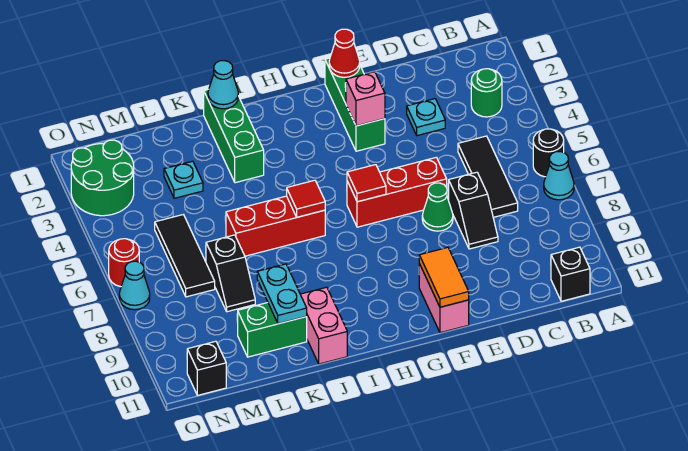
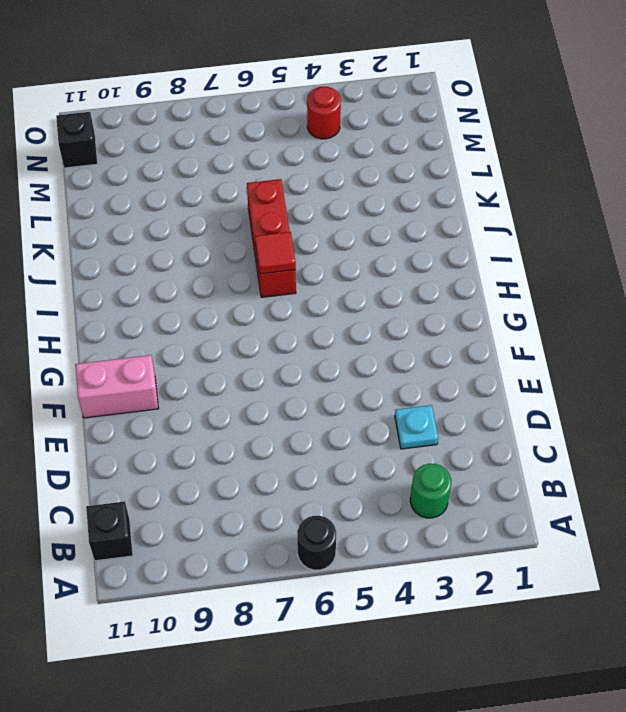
red round brick N4 level 1 -> red round brick O6 level 1
none -> cyan cone A7 level 1
none -> black tile C5:C7 level 1
none -> black slope D7:D8 level 1 top 7

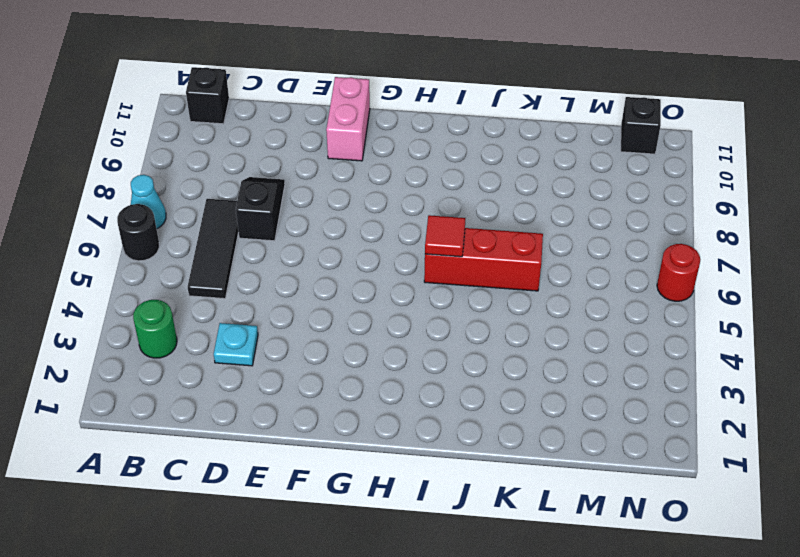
none -> red brick E6:G6 level 1
none -> green cone E7 level 1
none -> green brick F1:F3 level 1

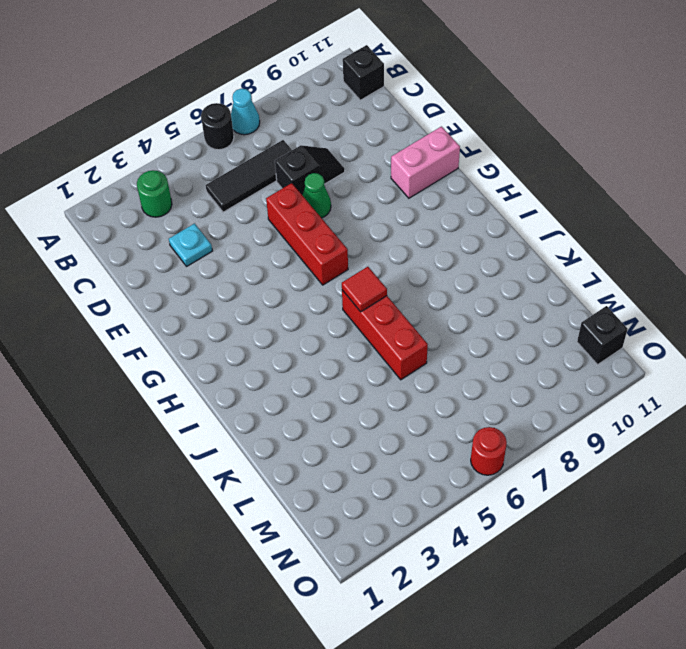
none -> green brick F1:F3 level 1
none -> green brick J1:J3 level 1
none -> pink brick J10:J11 level 1

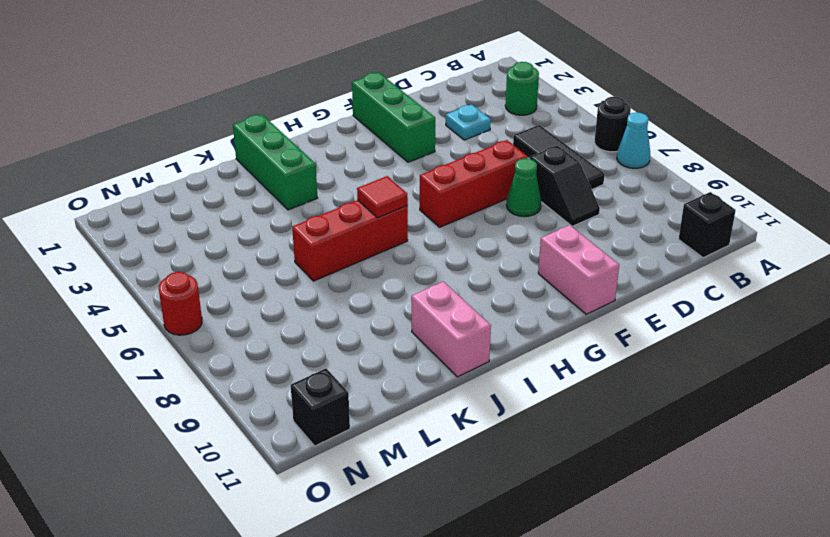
none -> green brick K10:L10 level 1
none -> cyan plate L3 level 1
none -> black slope L7:L8 level 1 top 7

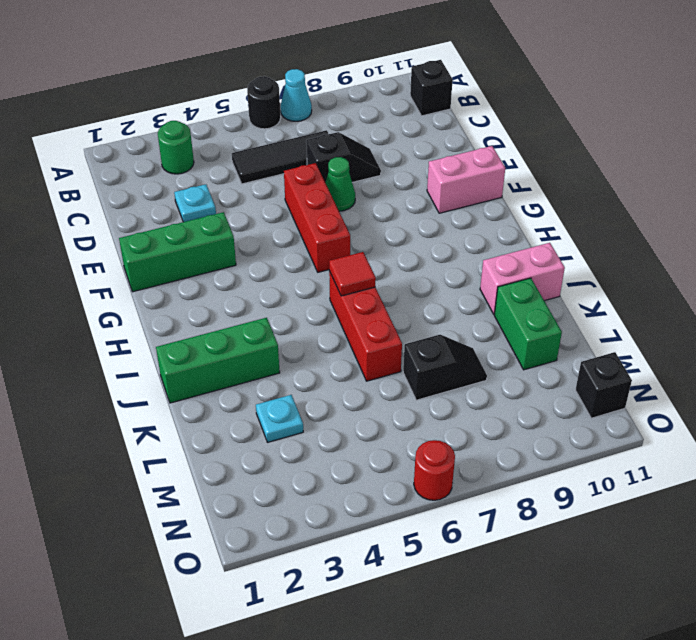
none -> black tile M5:M7 level 1
none -> green round brick N2:O3 level 1
none -> cyan cone O7 level 1

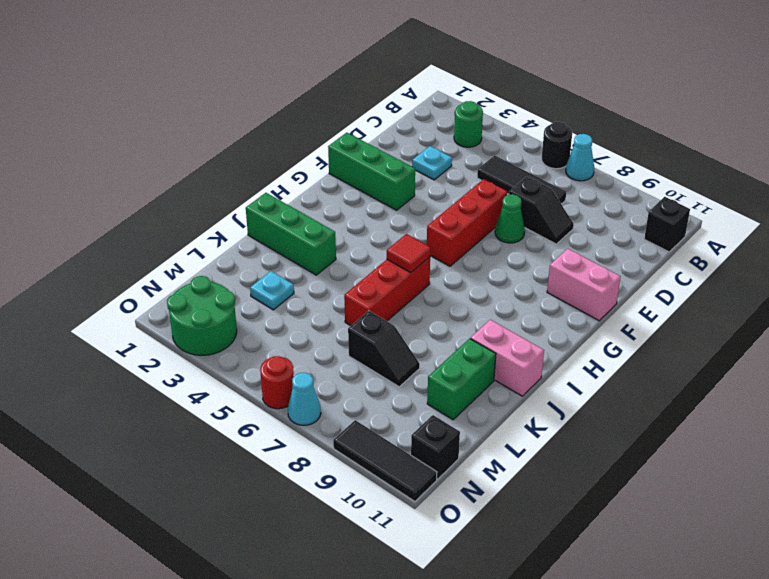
black tile O9:O11 level 1 -> black tile M5:M7 level 1
none -> red cone F1 level 2
none -> pink brick F3 level 2
none -> orange tile F10:F11 level 2

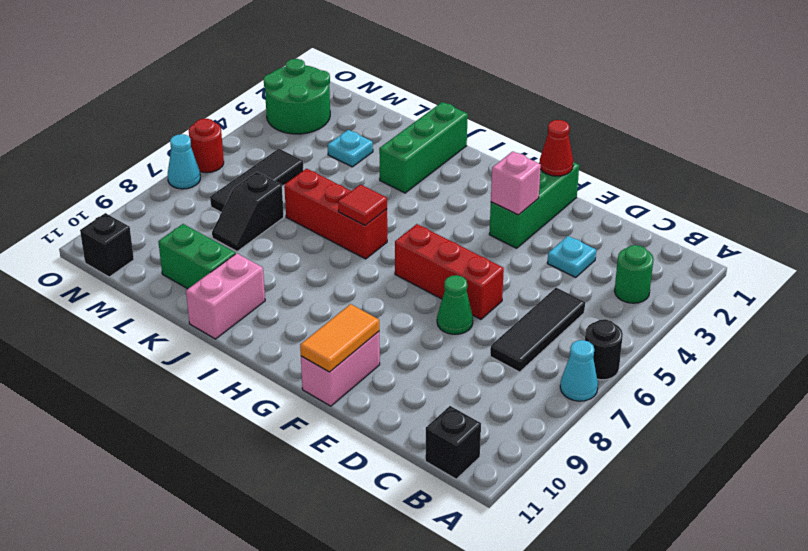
none -> black slope D7:D8 level 1 top 7
none -> red tile G6 level 2
none -> cyan cone J1 level 2

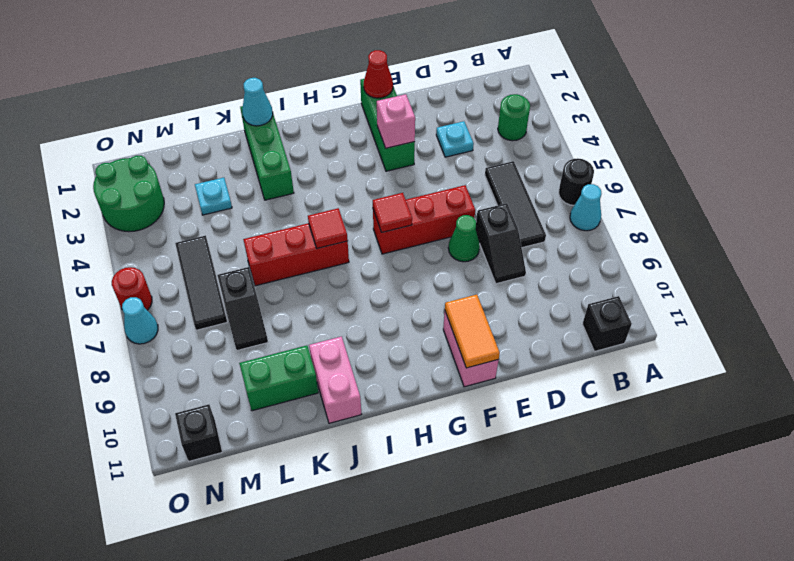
none -> cyan plate K9:K10 level 2

